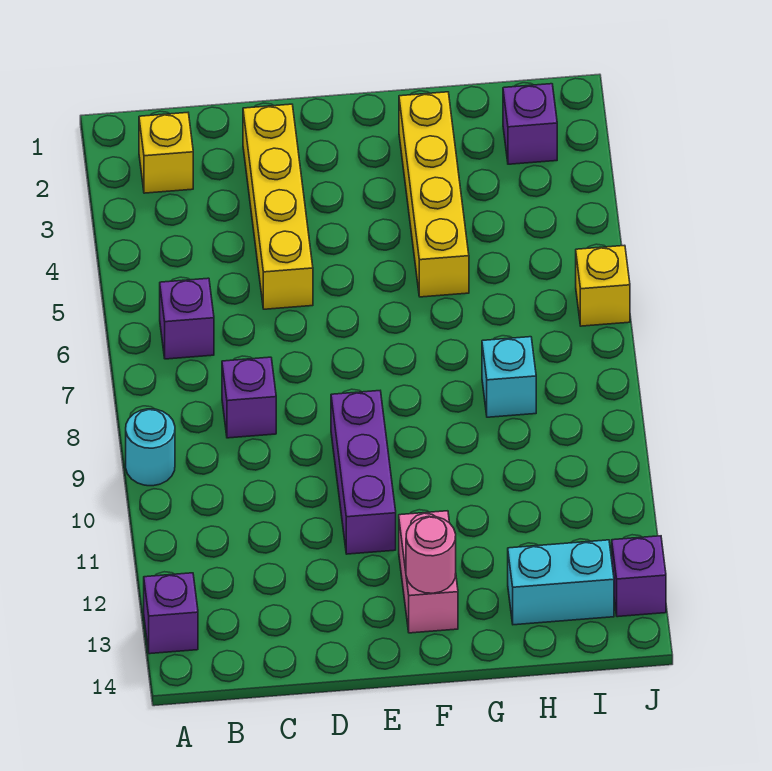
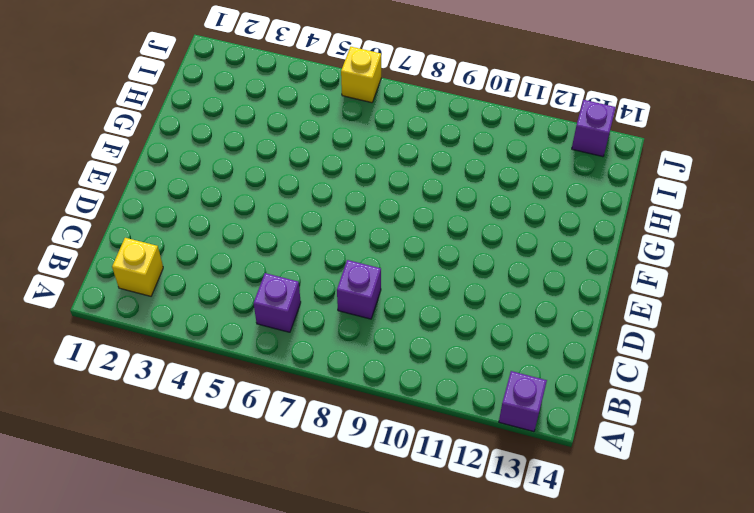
none -> cyan round brick A9 level 1
none -> yellow brick D2:D5 level 1
none -> purple brick E9:E11 level 1

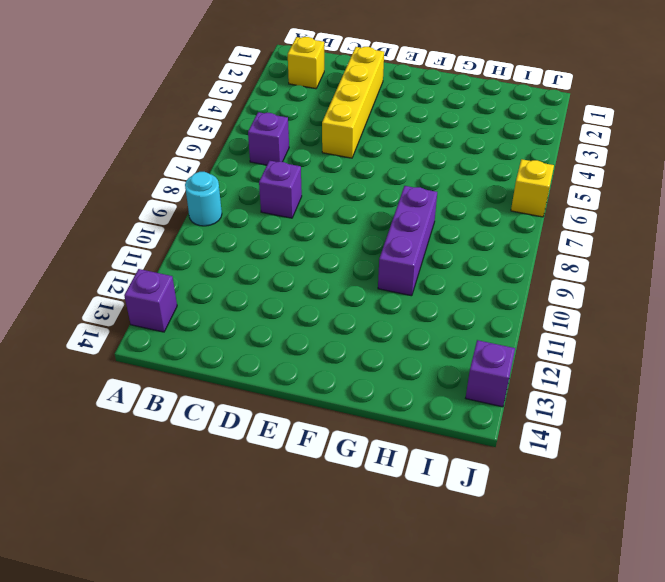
purple brick G8:G10 level 1 -> purple brick E9:E11 level 1
none -> pink brick F12:F13 level 1
none -> yellow brick G2:G5 level 1
none -> cyan brick H8 level 1

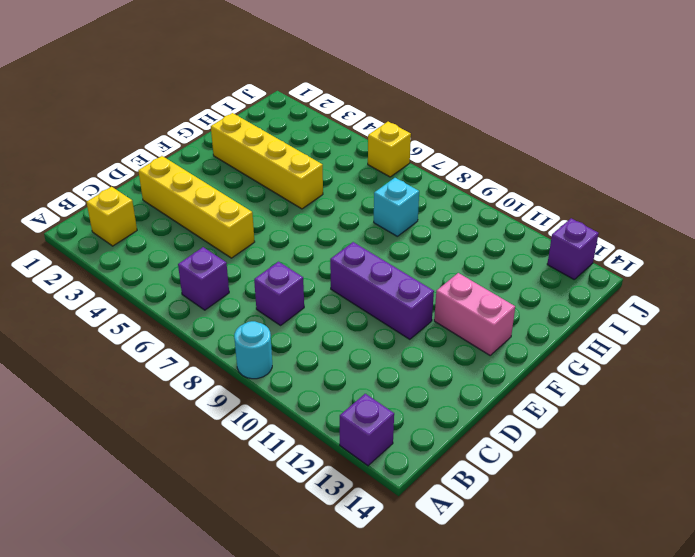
none -> cyan brick H13:I13 level 1
none -> purple brick I2 level 1
none -> pink round brick F13 level 2

